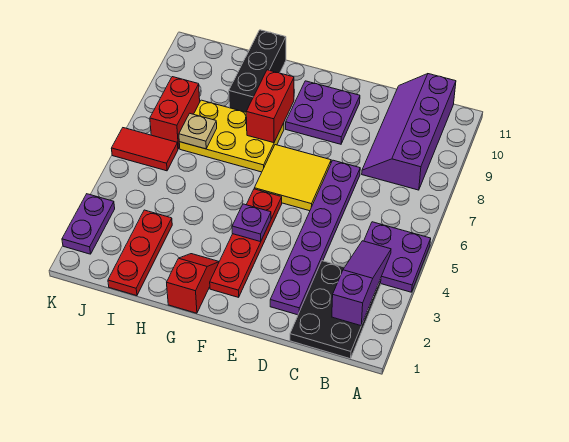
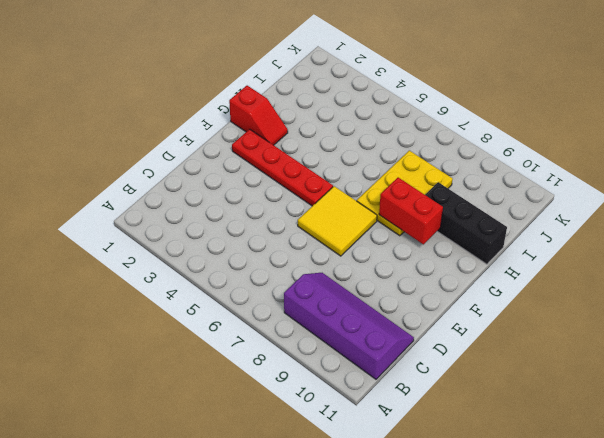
none -> purple plate A4:B5 level 1
none -> black plate B1:C3 level 1
none -> purple plate D2:D7 level 1

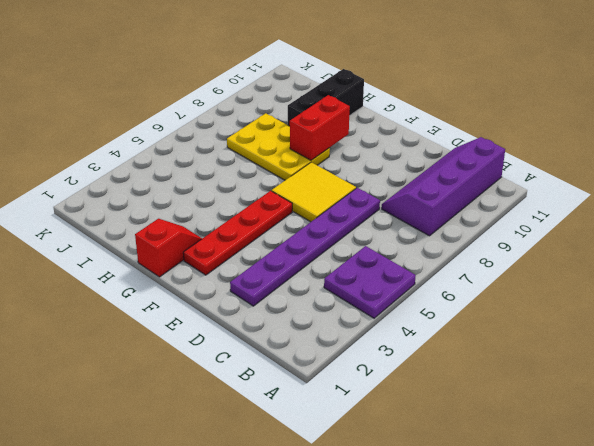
none -> black plate B1:C3 level 1
none -> purple plate E9:F10 level 1
none -> red plate I1:I3 level 1

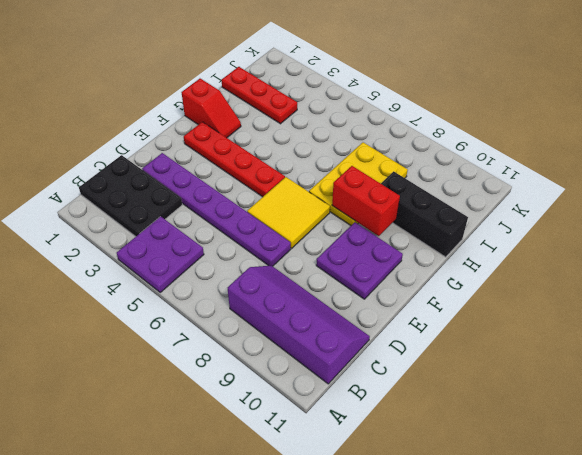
none -> red tile J6:K6 level 1
none -> red brick J7:J8 level 1
none -> purple plate K2:K3 level 1

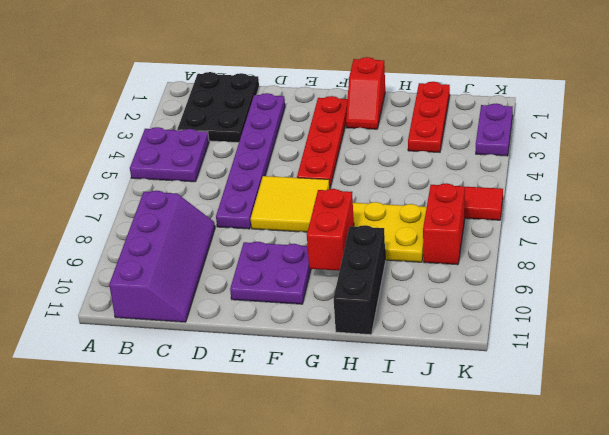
none -> purple slope B2:B4 level 2 top 2
none -> purple plate F4 level 2
none -> tan plate I7 level 2

